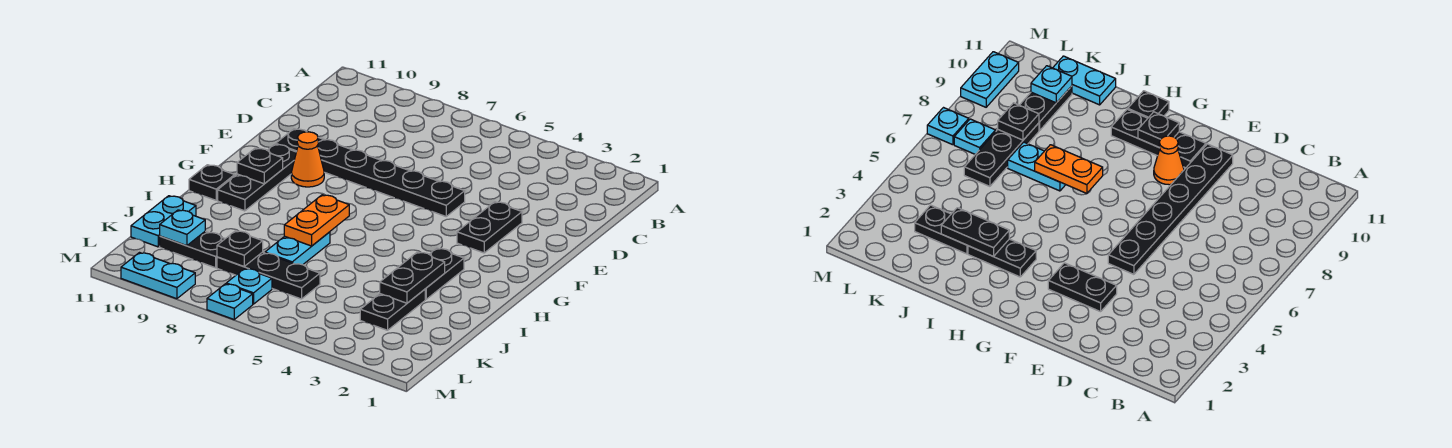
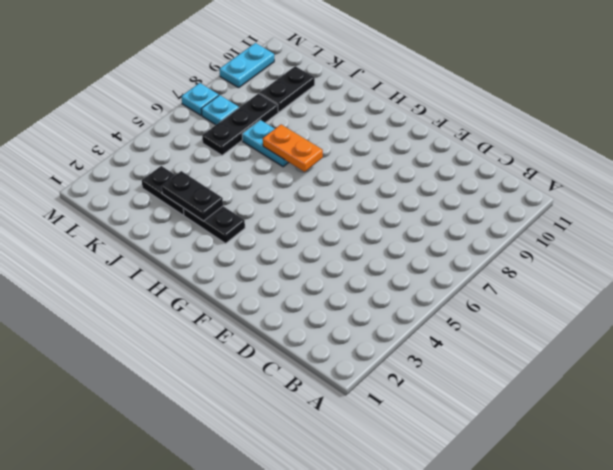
none -> black plate E3:F3 level 1
none -> black plate E5:E10 level 1
none -> orange cone F9 level 1

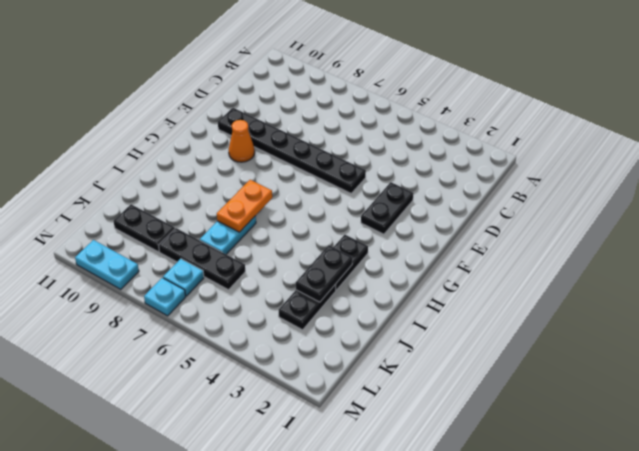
none -> black plate F10:H10 level 1
none -> black plate H11 level 1
none -> cyan plate J11:K11 level 1

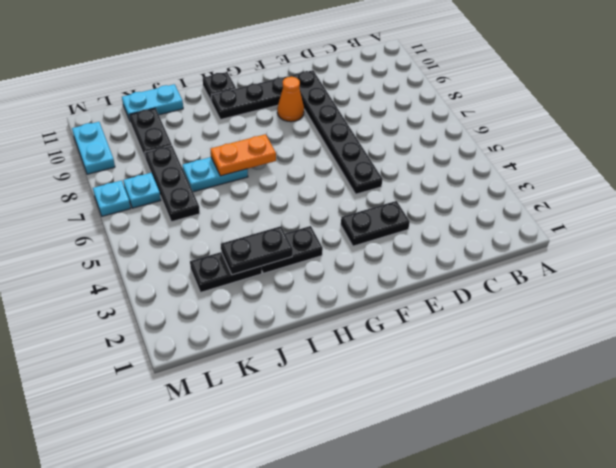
none -> black plate G10 level 2
none -> black plate K8 level 2
none -> cyan plate K10 level 2

